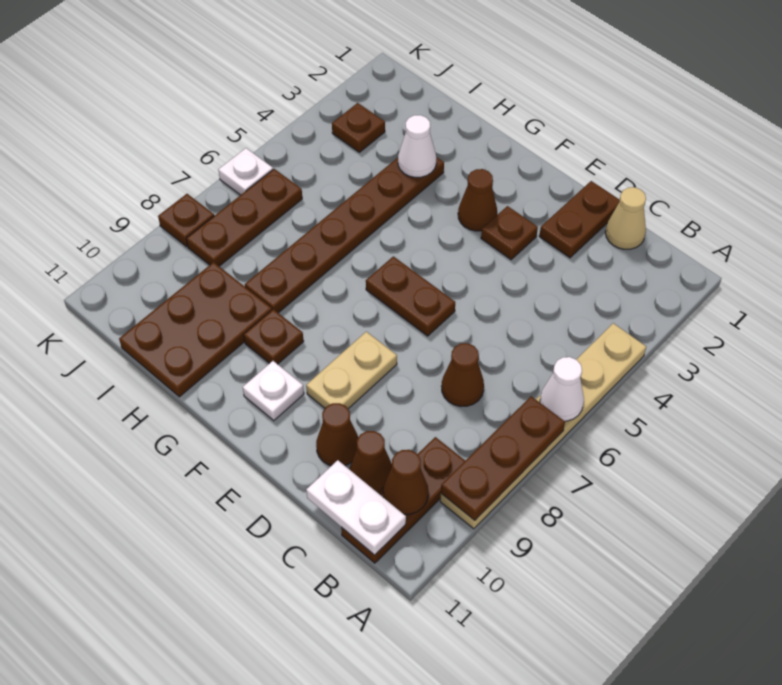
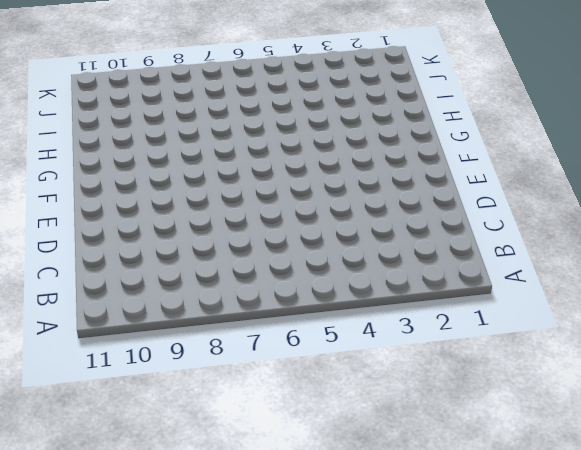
none -> tan plate A4:A9 level 1
none -> brown plate B9:B11 level 1
none -> tan cone C1 level 1

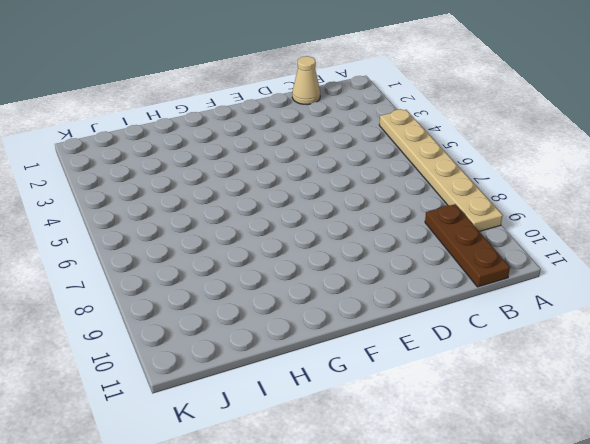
none -> brown cone C7 level 1
none -> brown cone C10 level 1
none -> brown plate D1:D2 level 1

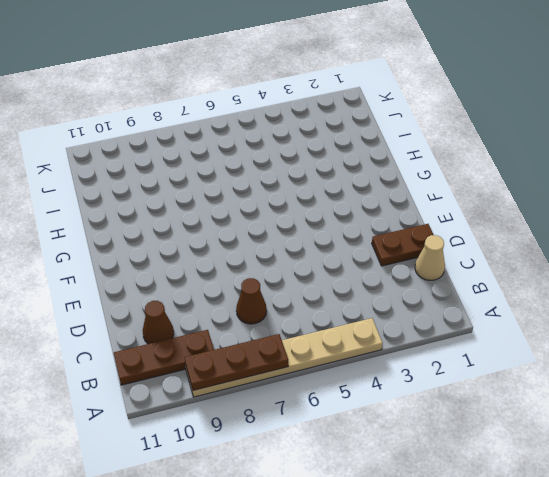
none -> brown cone D10 level 1
none -> brown plate E3 level 1
none -> brown plate E6:F6 level 1

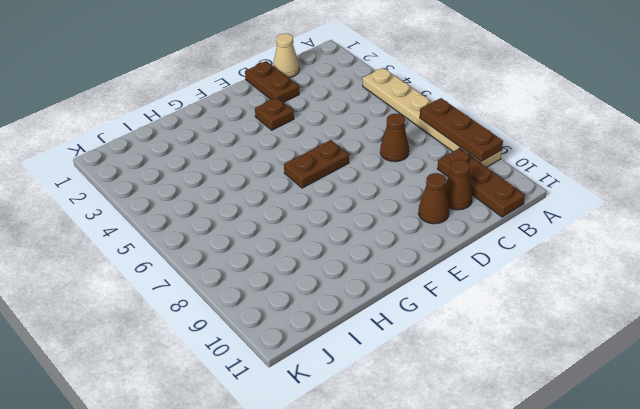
none -> tan plate E8:E9 level 1
none -> brown cone F3 level 1
none -> white plate F10 level 1

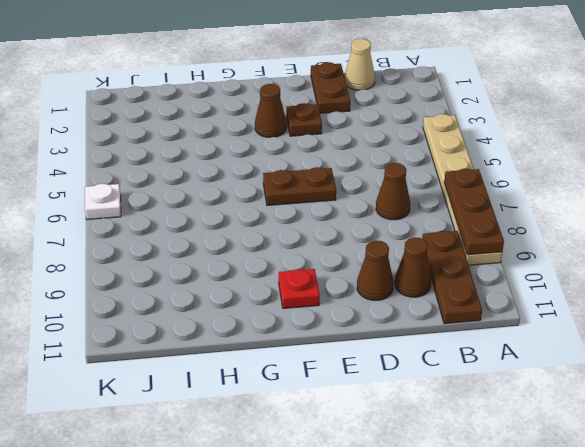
red plate F10 level 1 -> white plate F10 level 1
none -> tan plate E8:E9 level 1
none -> brown plate G9 level 1
none -> brown plate H3:H8 level 1

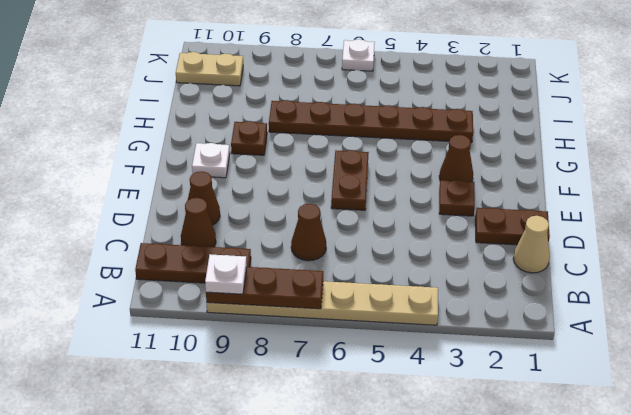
white plate A9 level 3 -> none
tan plate J10:J11 level 1 -> tan plate E8:E9 level 1
none -> brown plate H9:I11 level 1
none -> brown plate J3 level 1
none -> brown plate J6:J8 level 1

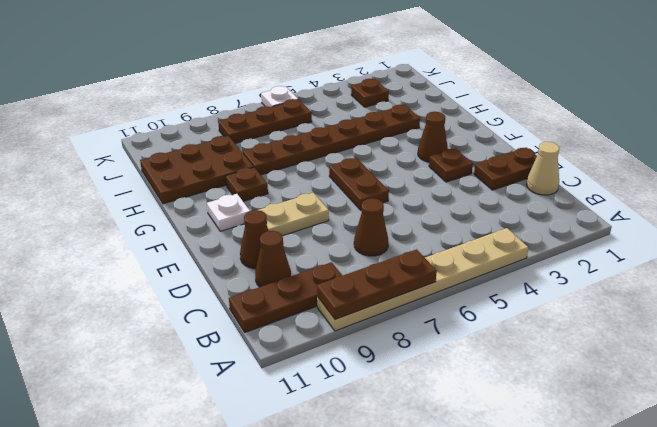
none -> brown plate K8 level 1
none -> white cone A6 level 2
none -> brown cone B10 level 2

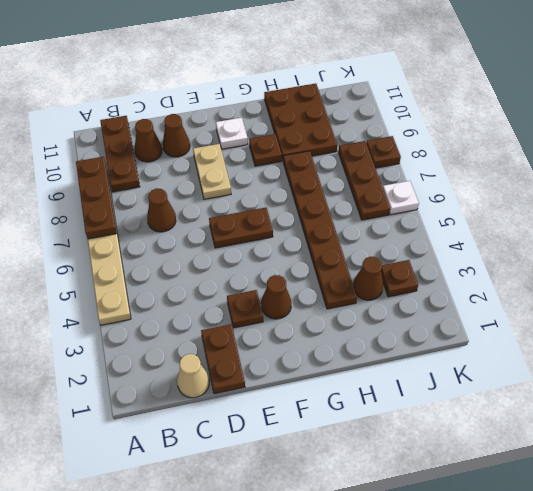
brown cone I3 level 1 -> brown cone B10 level 2
none -> white cone A6 level 2
none -> white plate B11:C11 level 2
none -> white cone H3 level 2

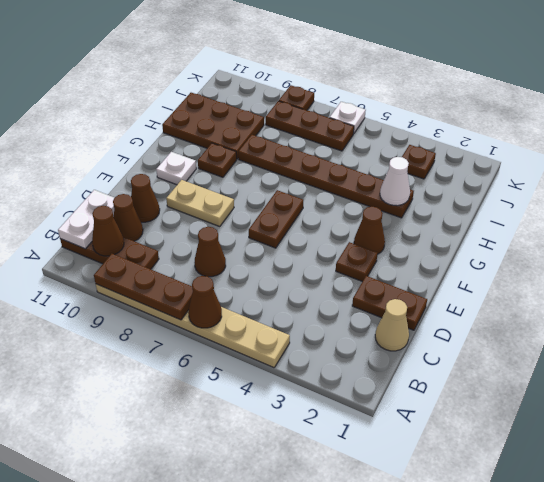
brown cone A6 level 2 -> white cone A6 level 2

